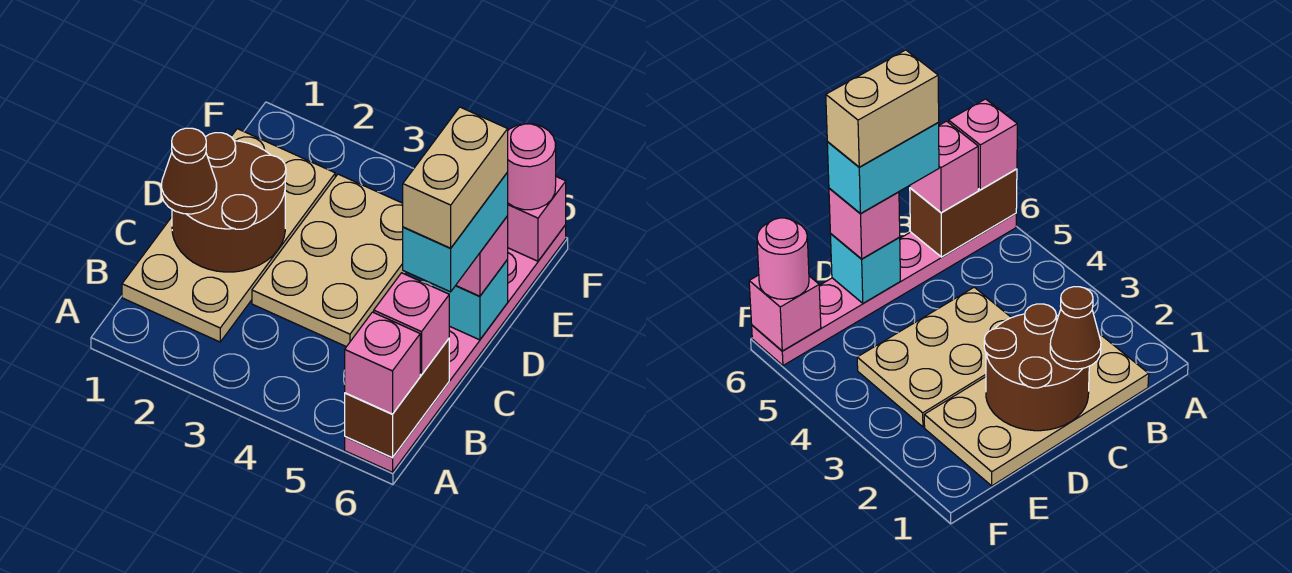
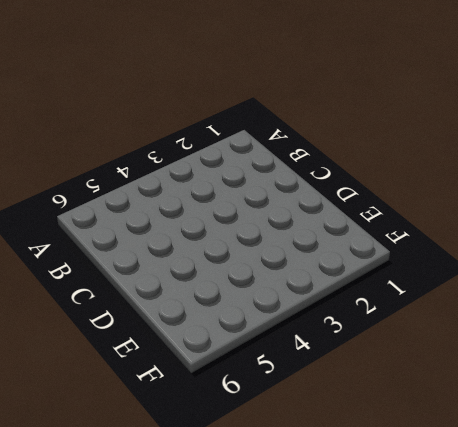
none -> pink plate A6:F6 level 1
none -> tan plate B1:E2 level 1
none -> tan plate C3:E4 level 1

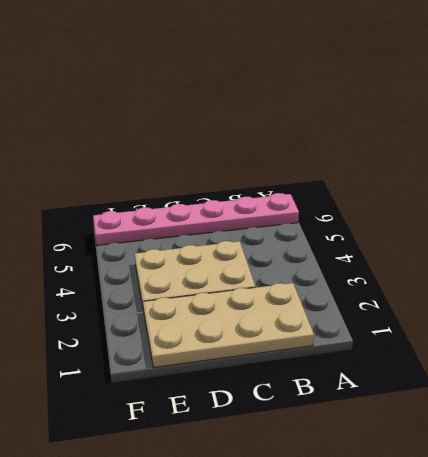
none -> brown brick A6:B6 level 2
none -> brown round brick C1:D2 level 2
none -> cyan brick D6 level 2

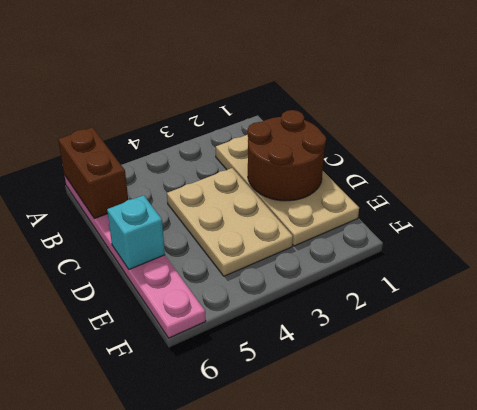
none -> pink brick F6 level 2
none -> pink brick A6 level 3
none -> pink brick B6 level 3

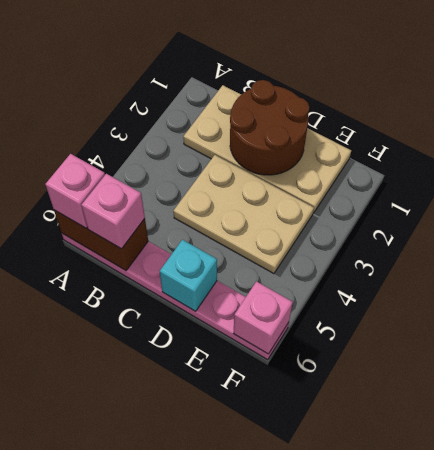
none -> brown cone C1 level 3
none -> pink brick D6 level 3
none -> pink round brick F6 level 3

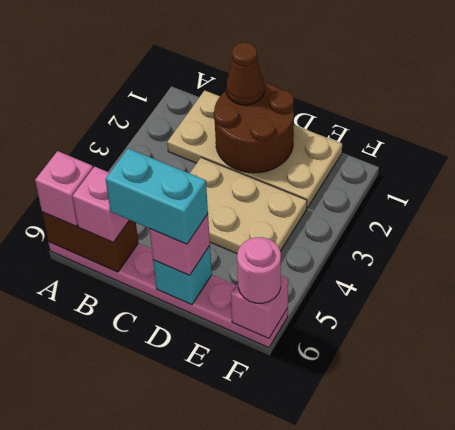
none -> tan brick C6:D6 level 5

